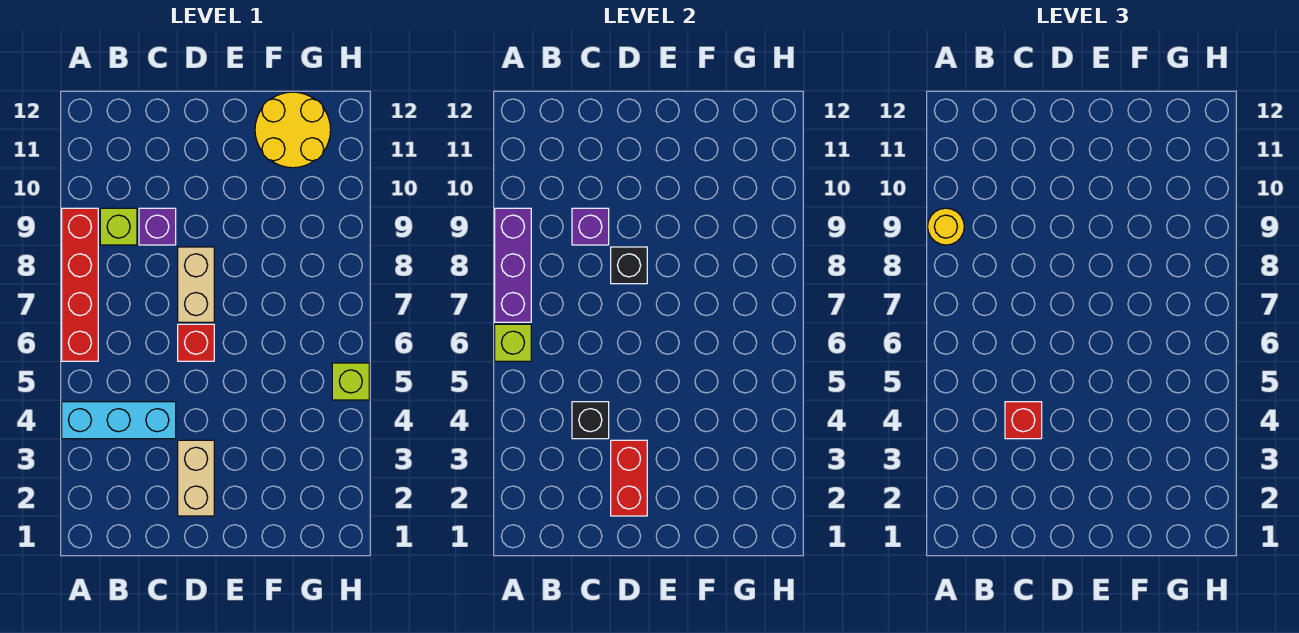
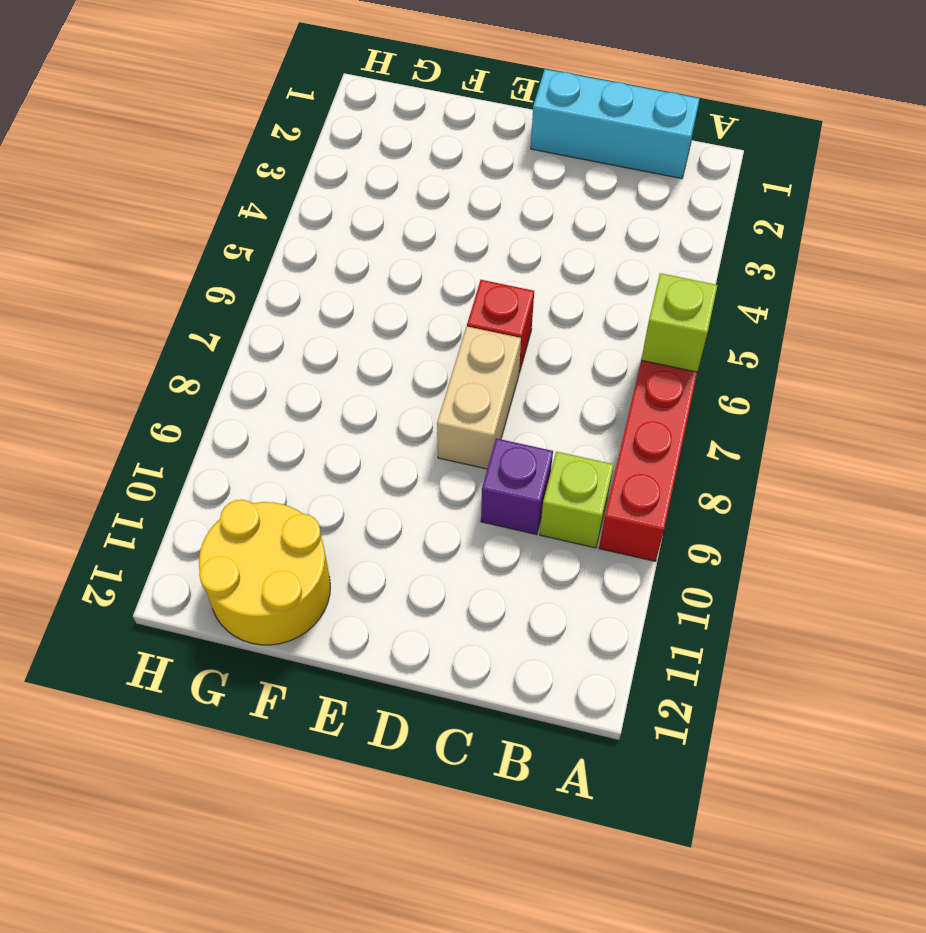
cyan brick B1:D1 level 1 -> cyan brick A4:C4 level 1
none -> tan brick D2:D3 level 1
none -> lime brick H5 level 1
none -> purple brick A7:A9 level 2

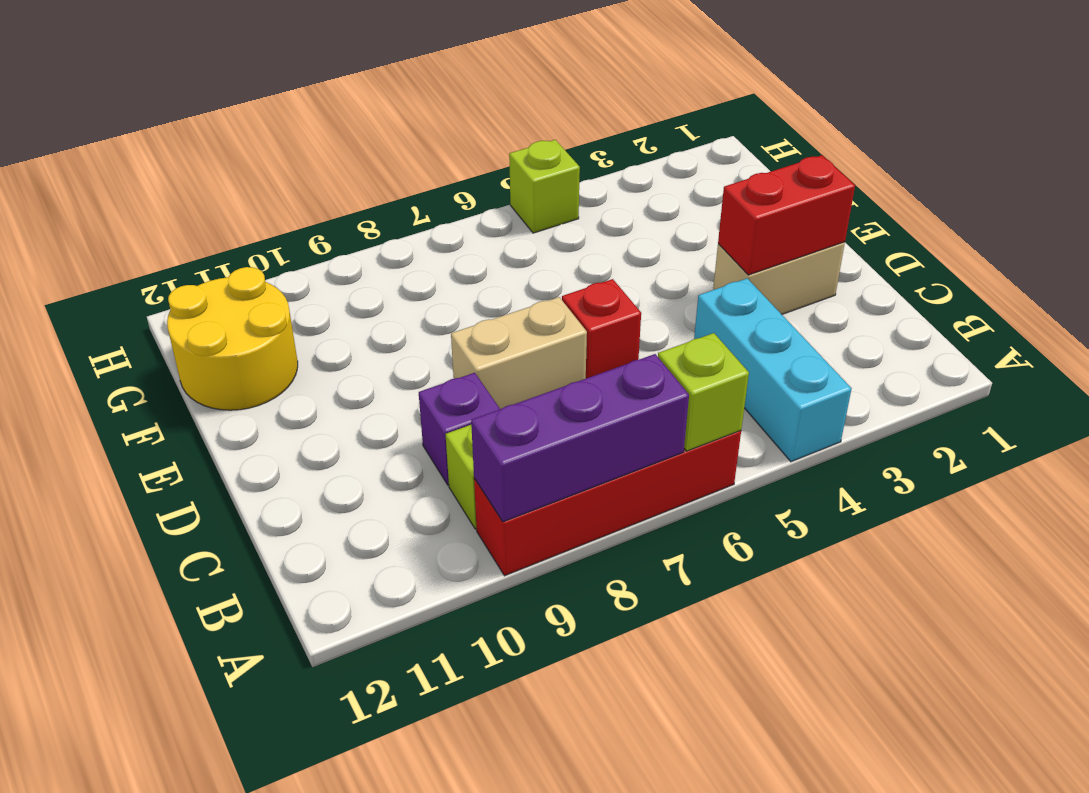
none -> black brick C4 level 2
none -> purple brick C9 level 2
none -> black brick D8 level 2

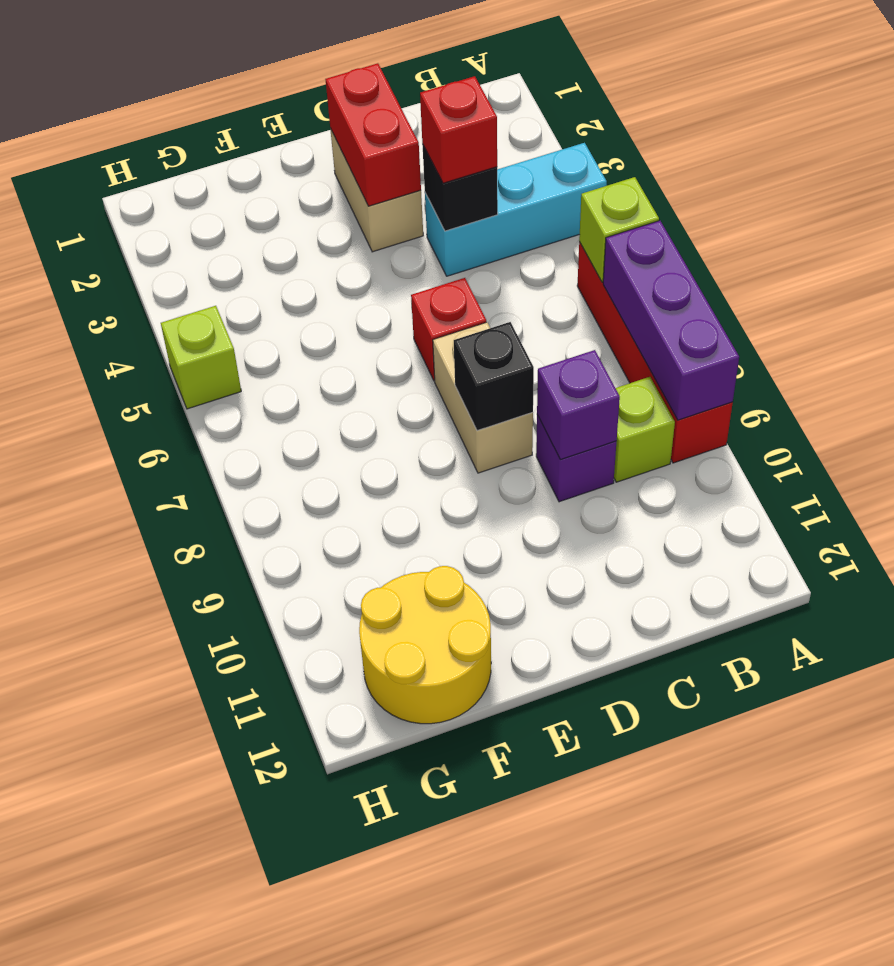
none -> yellow round brick A9 level 3

